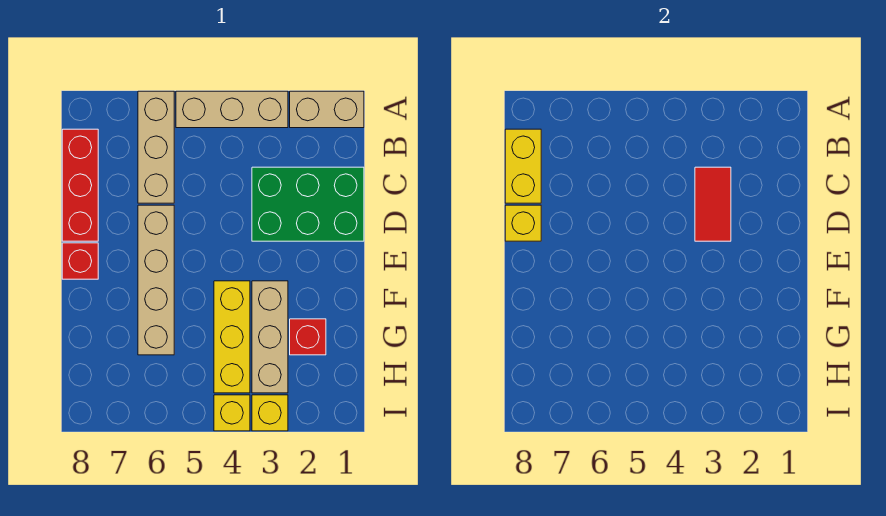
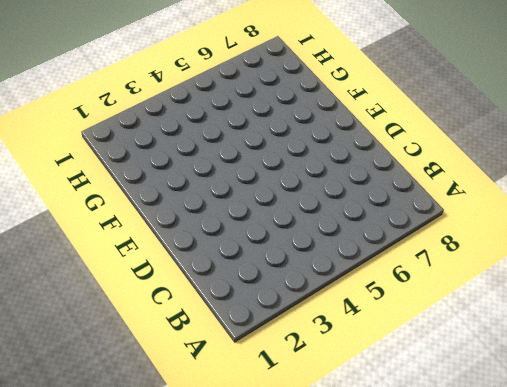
none -> tan brick A1:A2 level 1
none -> tan brick A3:A5 level 1
none -> tan brick A6:C6 level 1

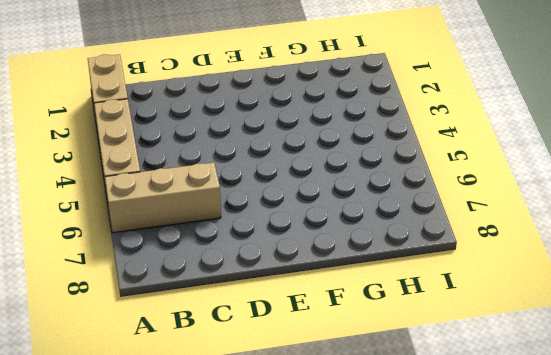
none -> red brick B8:D8 level 1
none -> green brick C1:D3 level 1
none -> tan brick D6:G6 level 1

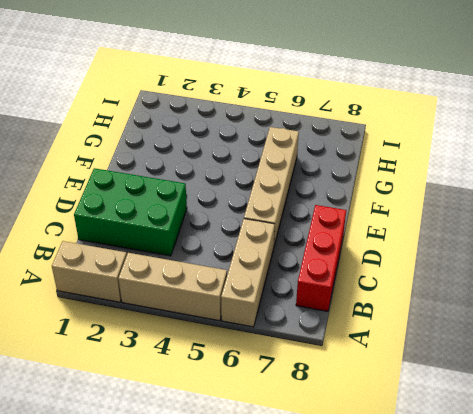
none -> red brick E8 level 1
none -> tan brick F3:H3 level 1
none -> yellow brick F4:H4 level 1

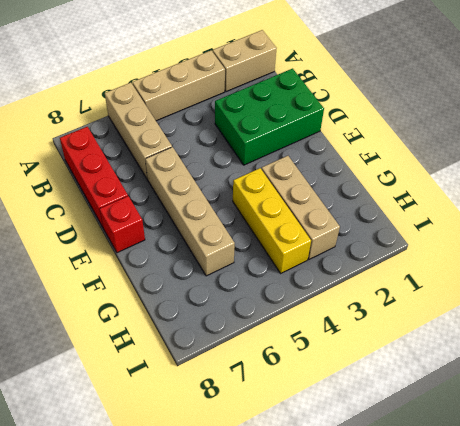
none -> red brick G2 level 1
none -> yellow brick I3 level 1
none -> yellow brick I4 level 1

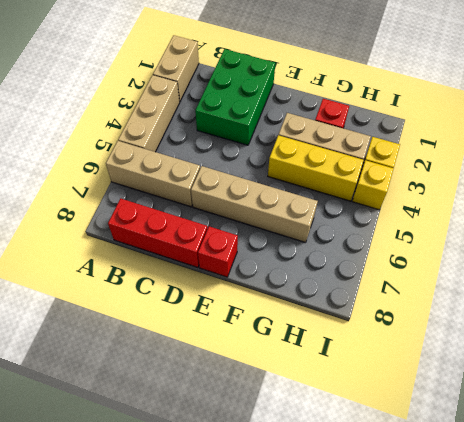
none -> yellow brick B8:C8 level 2
none -> red tile C3:D3 level 2
none -> yellow brick D8 level 2

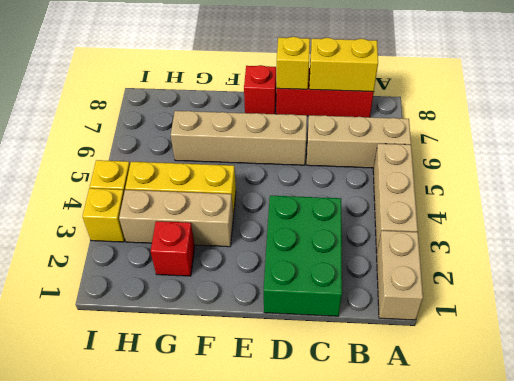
none -> red tile C3:D3 level 2

